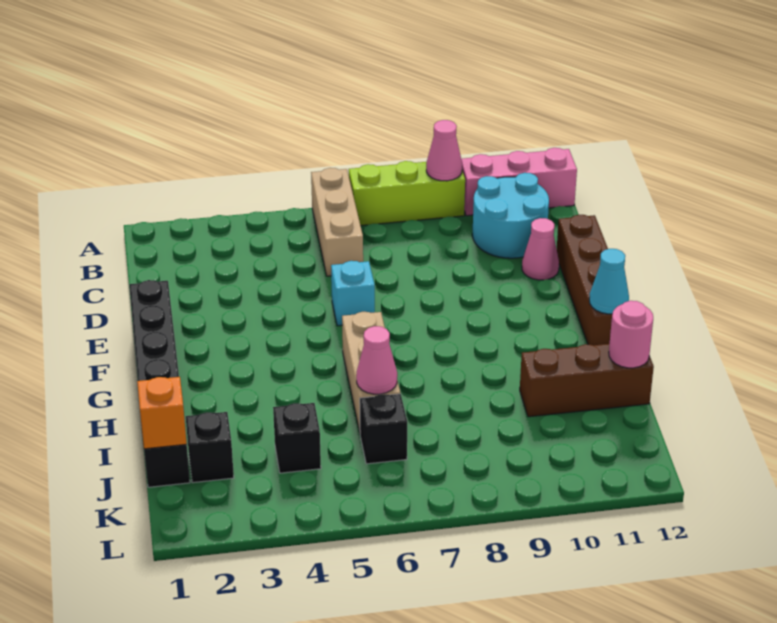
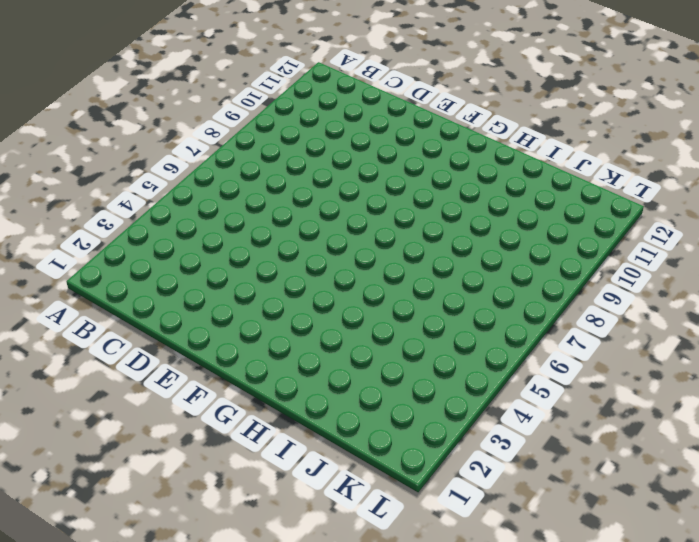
none -> tan brick A6:C6 level 1
none -> lime brick A7:A9 level 1
none -> pink brick A10:A12 level 1

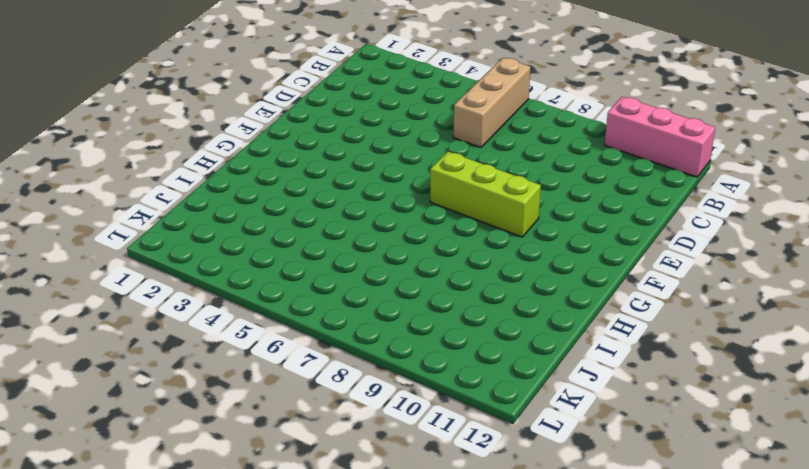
lime brick F7:F9 level 1 -> lime brick A7:A9 level 1
none -> cyan round brick B10:C11 level 1
none -> pink cone D11 level 1
none -> brown brick D12:G12 level 1

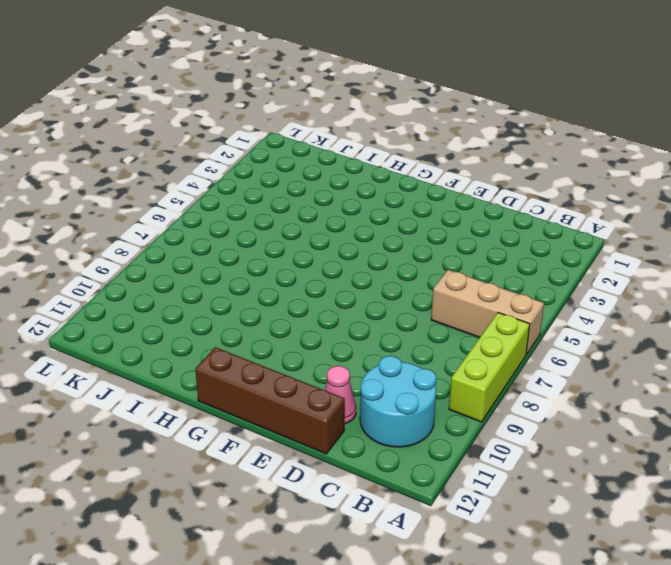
none -> pink brick A10:A12 level 1
none -> black brick E1:J1 level 1
none -> cyan brick E6 level 1

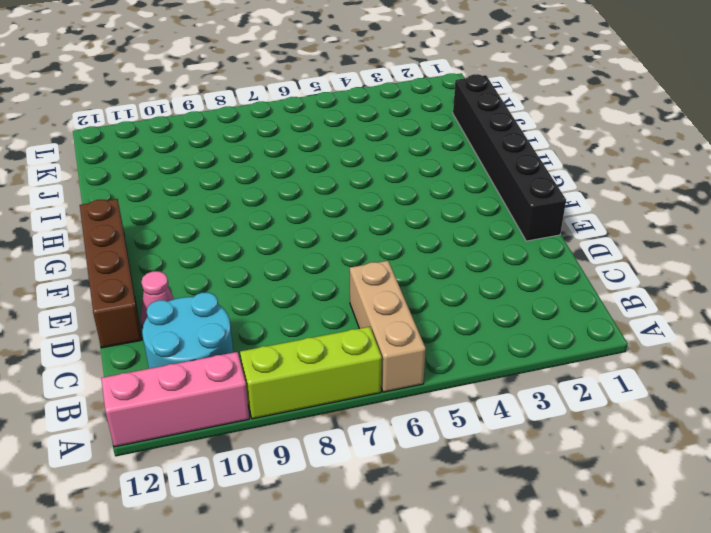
none -> cyan brick E6 level 1
none -> tan brick G6:I6 level 1
none -> brown brick I10:I12 level 1

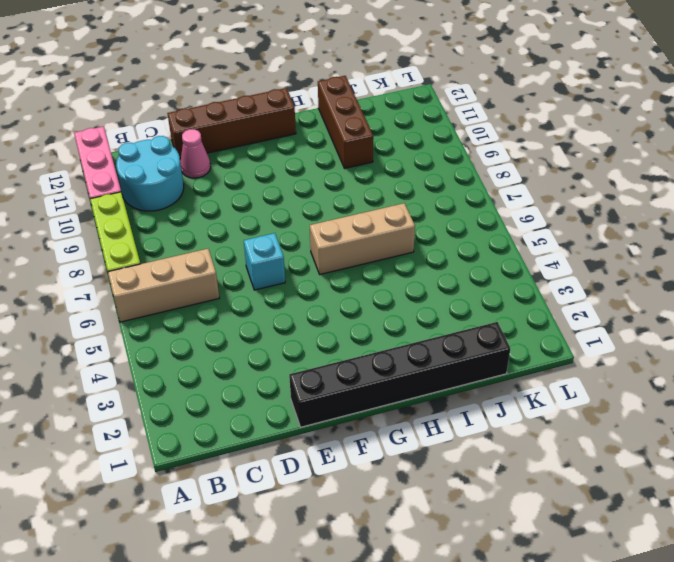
none -> black brick J2 level 1
none -> black brick J4 level 1
none -> black brick J6 level 1

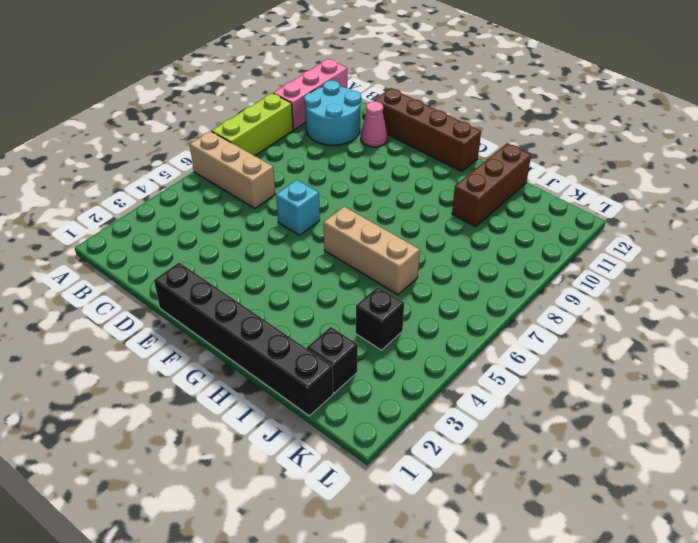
none -> black brick J6 level 1
none -> pink cone A9 level 2
none -> cyan cone G12 level 2

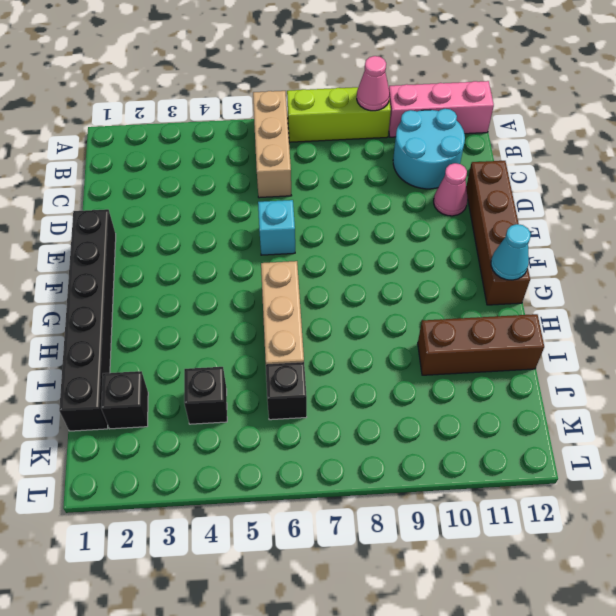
none -> pink cone I6 level 2
none -> pink round brick I12 level 2
none -> orange brick J1 level 2

